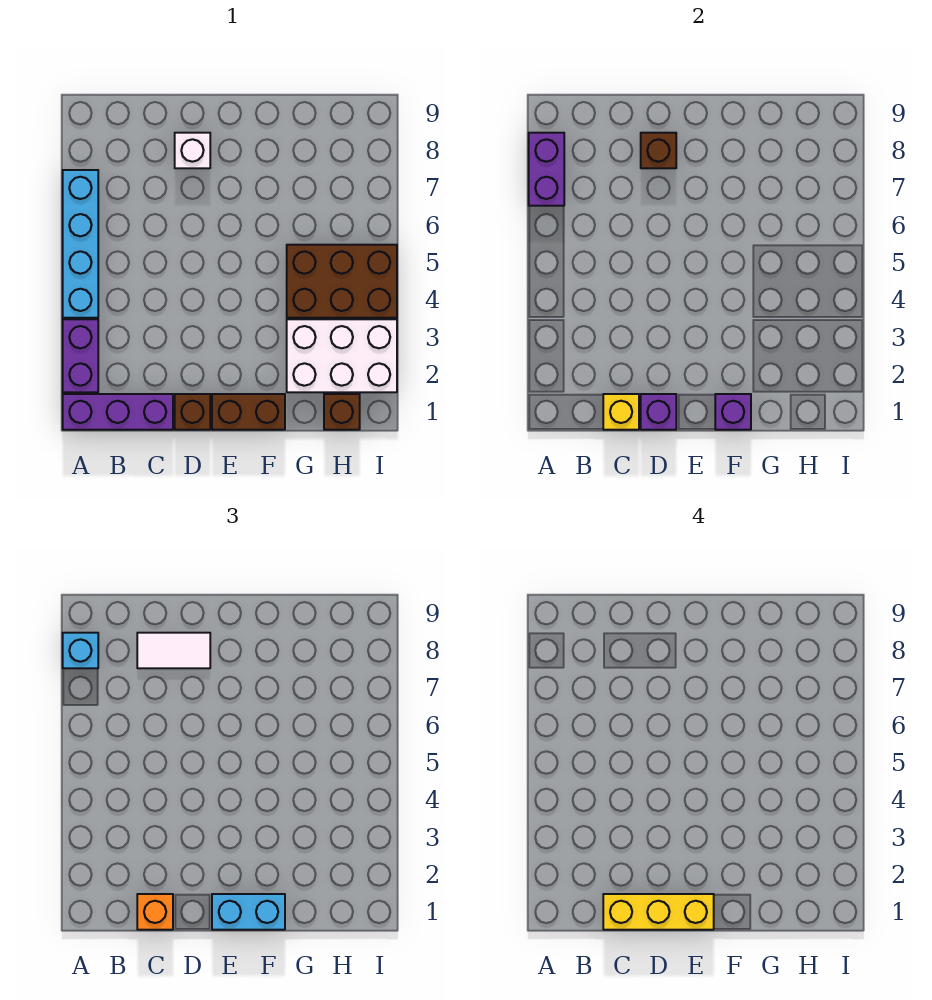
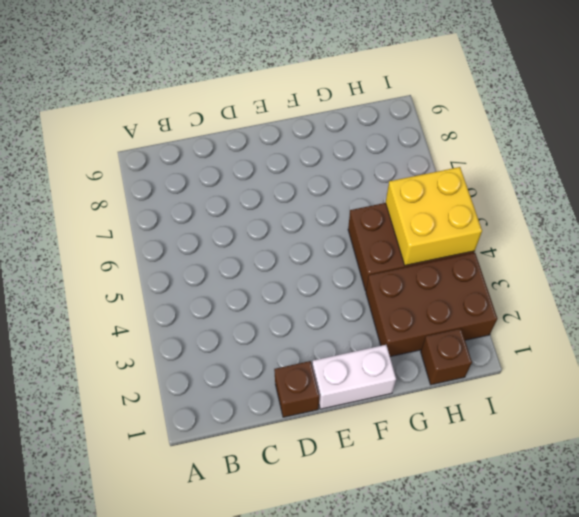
white brick E1:F1 level 1 -> brown brick E1:F1 level 1
brown brick G2:I3 level 1 -> white brick G2:I3 level 1
yellow brick H4:I5 level 2 -> none
none -> purple brick A1:C1 level 1
none -> purple brick A2:A3 level 1
none -> cyan brick A4:A7 level 1

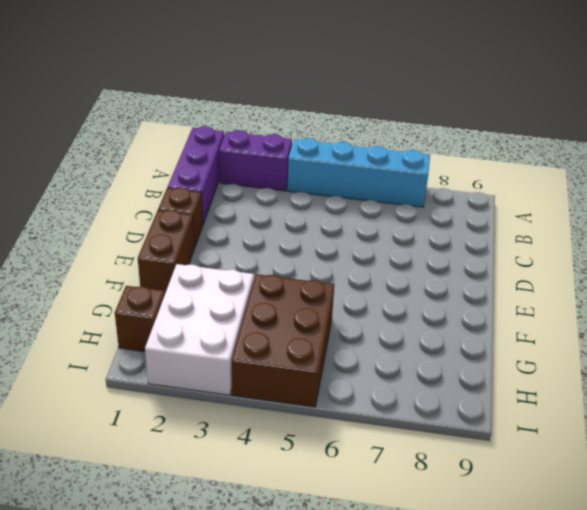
none -> white brick D8 level 1
none -> purple brick A7:A8 level 2
none -> yellow brick C1 level 2

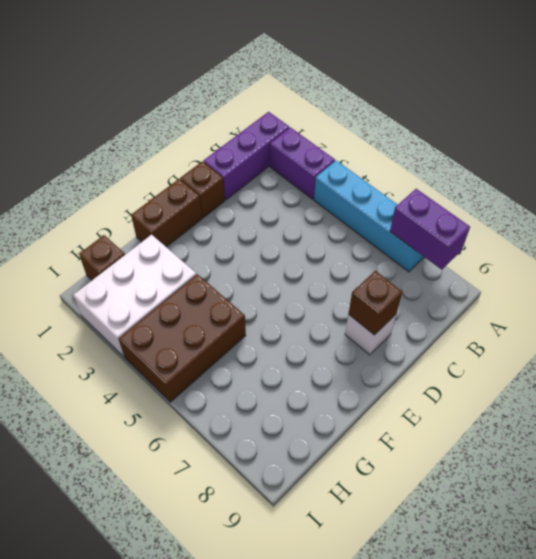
none -> yellow brick C1 level 2
none -> purple brick D1 level 2
none -> purple brick F1 level 2

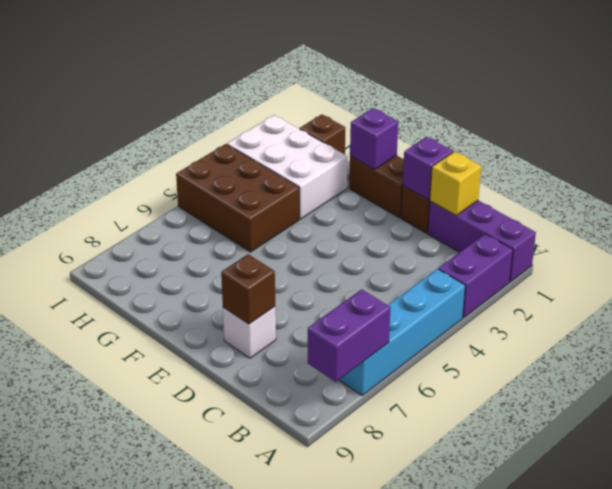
none -> cyan brick A8 level 3
none -> orange brick C1 level 3
none -> white tile C8:D8 level 3

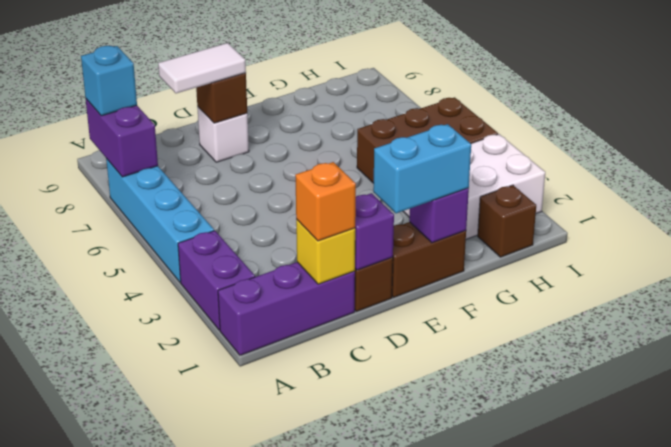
none -> yellow brick C1:E1 level 4

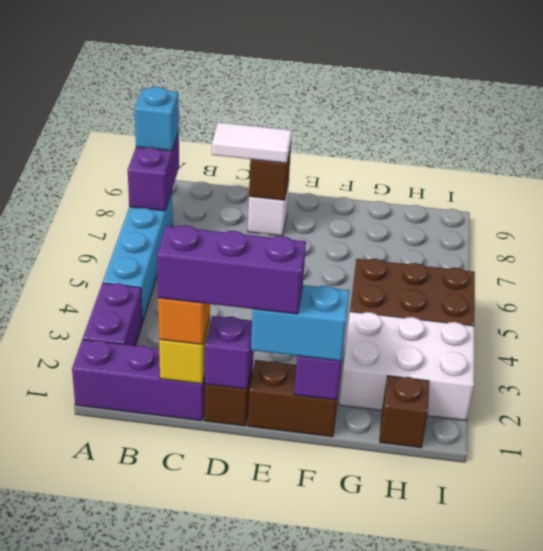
purple brick C1:E1 level 4 -> yellow brick C1:E1 level 4

